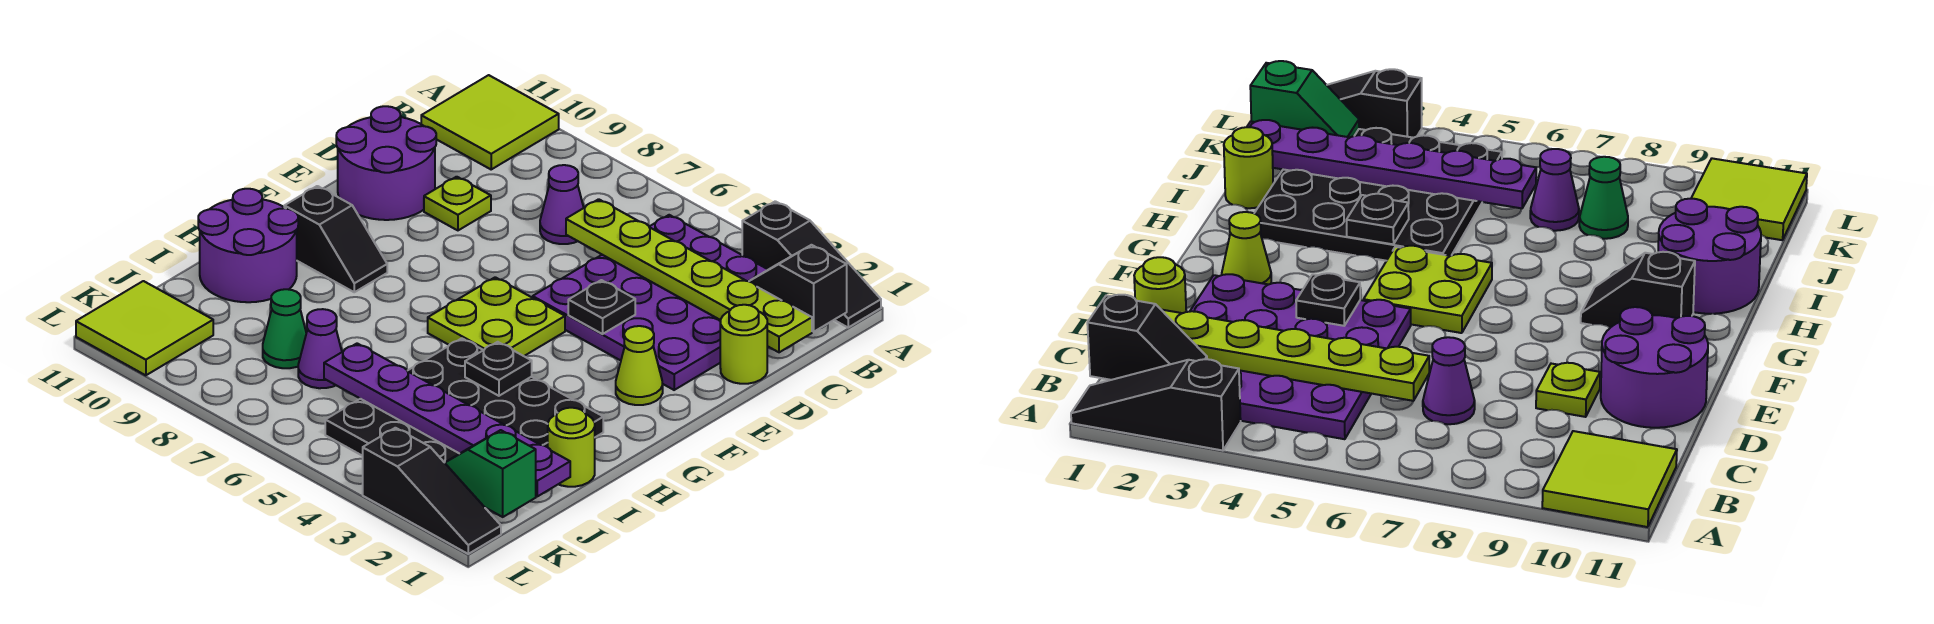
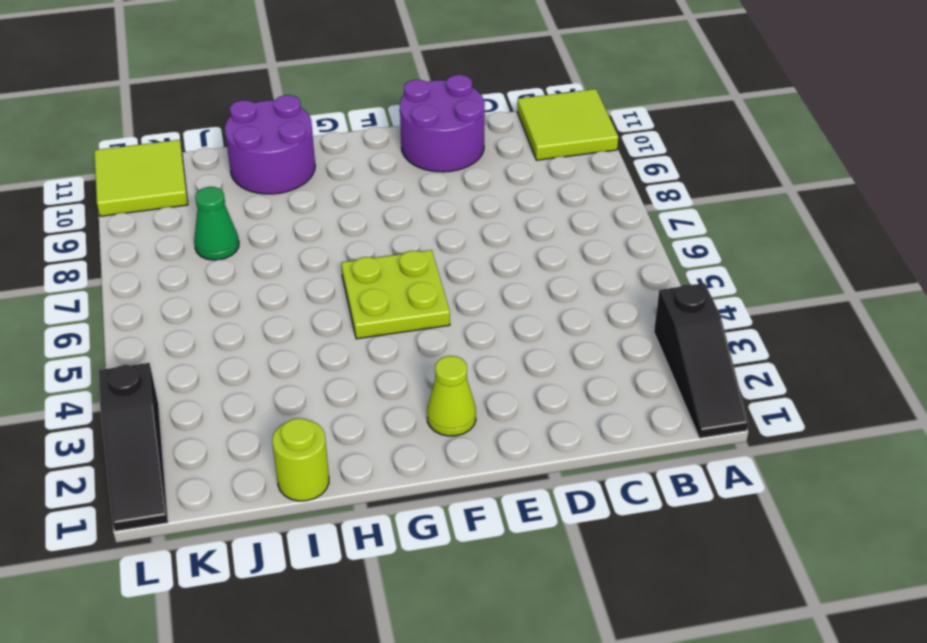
none -> purple plate B2:E5 level 1
none -> purple cone C7 level 1
none -> lime round brick D1 level 1

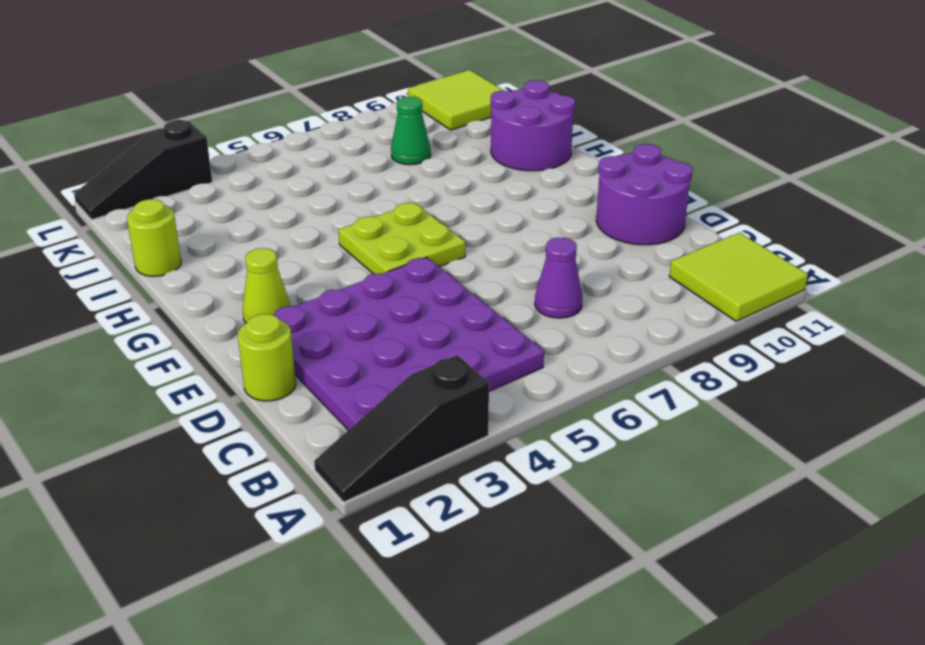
none -> lime plate D9 level 1
none -> black slope G9:G10 level 1 top 10
none -> black plate H2:K5 level 1

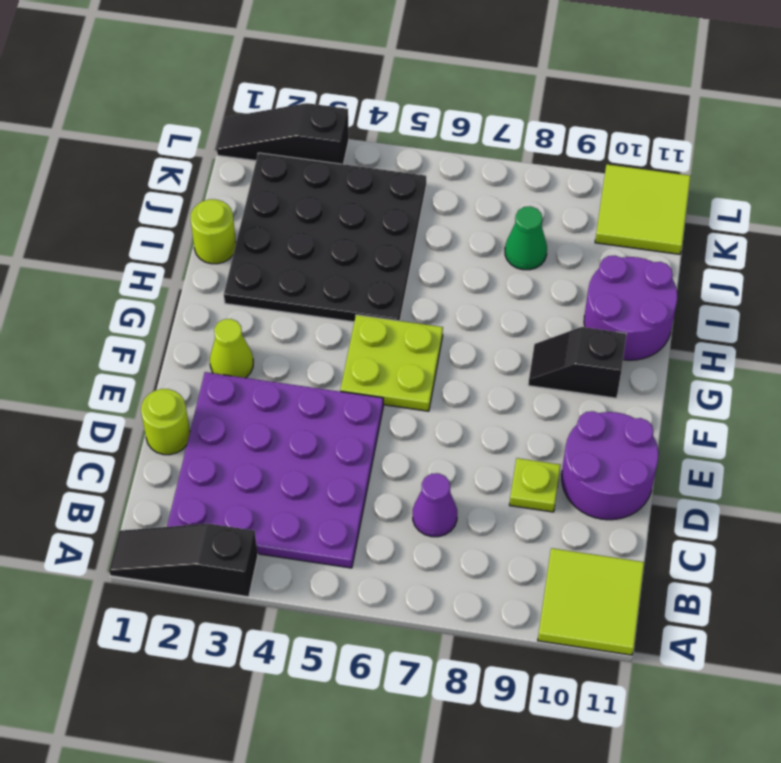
none -> purple cone J7 level 1
none -> black slope B1:B2 level 2 top 1
none -> lime plate C1:C6 level 2

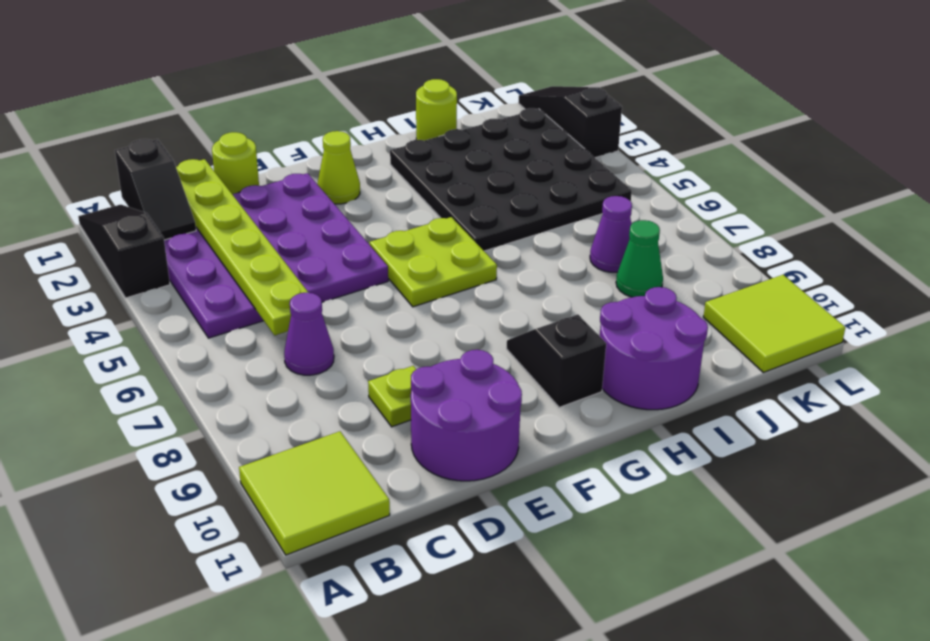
none -> black plate E4 level 2
none -> black plate H4 level 2
none -> purple plate J1:J6 level 2

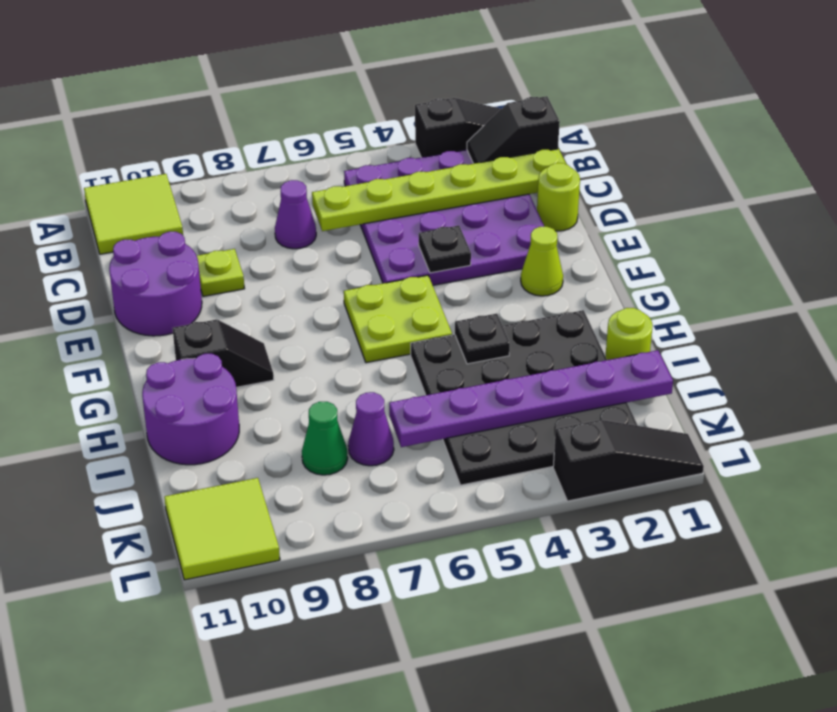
none -> green slope K1:K2 level 2 top 1

